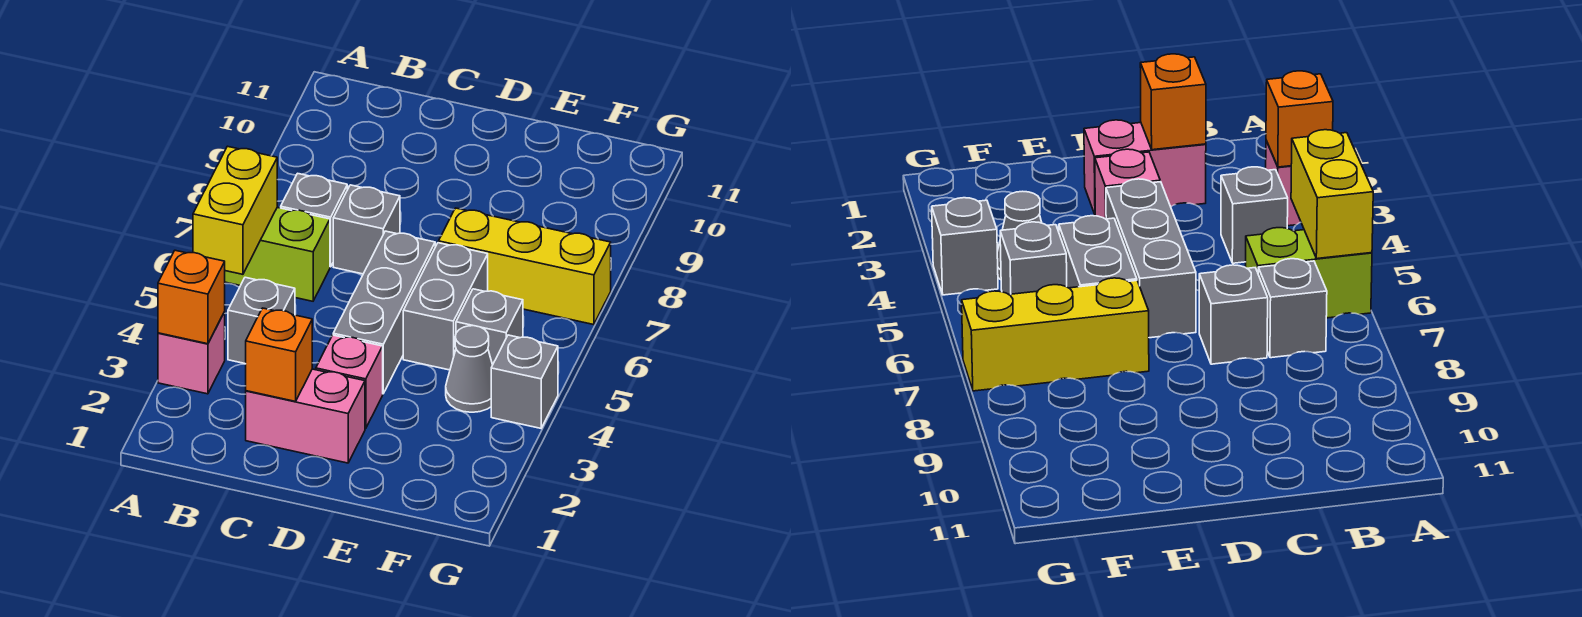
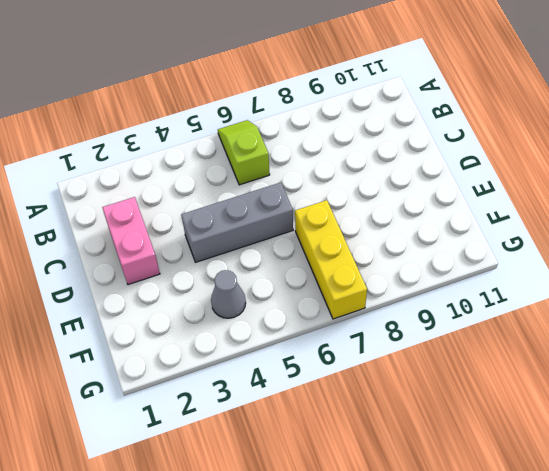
lime slope A6:B6 level 1 top B -> lime brick A6:B6 level 1
none -> pink brick A3 level 1
none -> grey brick B4 level 1
none -> grey brick B7 level 1

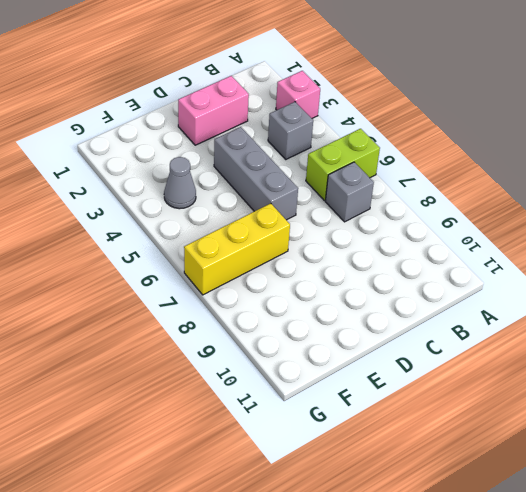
none -> grey brick C7 level 1
none -> pink brick D3 level 1
none -> grey brick E5:E6 level 1

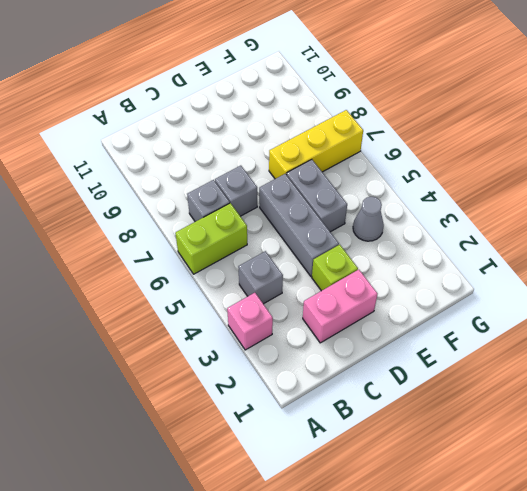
lime brick D3 level 1 -> pink brick D3 level 1
none -> grey brick F5 level 1
none -> grey brick G4 level 1
none -> orange brick A3 level 2

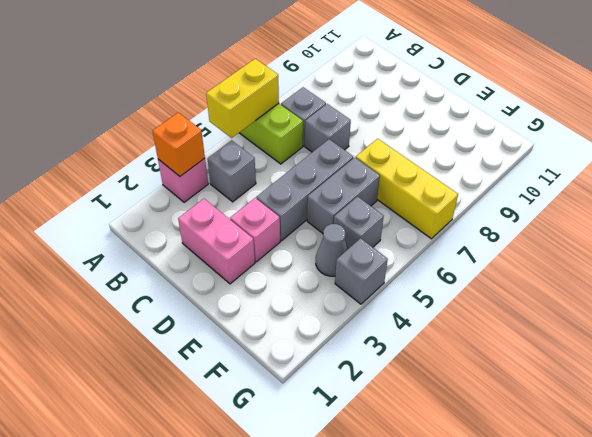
none -> orange brick C2 level 2

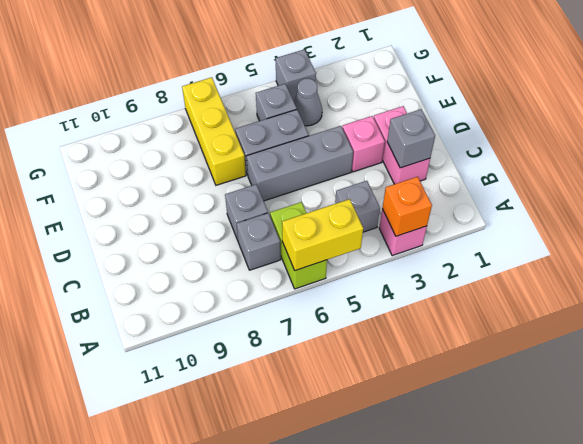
grey brick C2 level 2 -> orange brick C2 level 2

